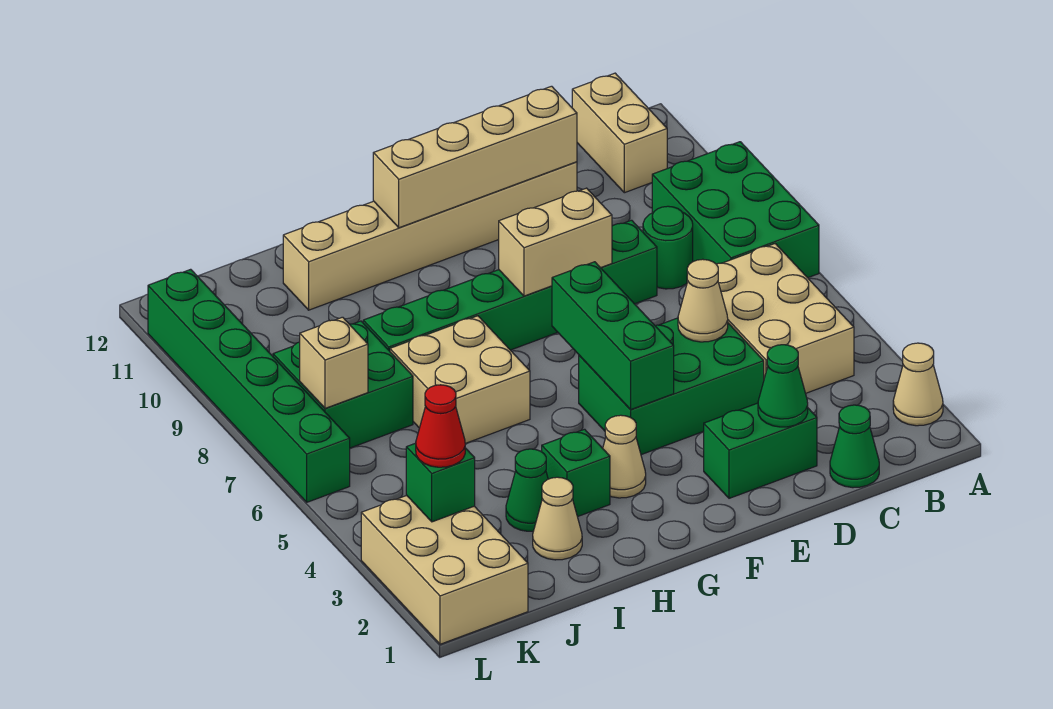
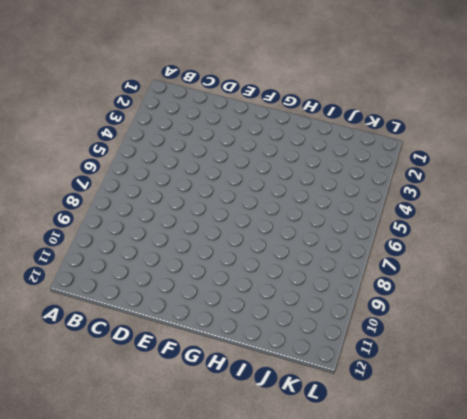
none -> tan cone A2 level 1
none -> green brick A7:B9 level 1
none -> tan brick B4:C6 level 1

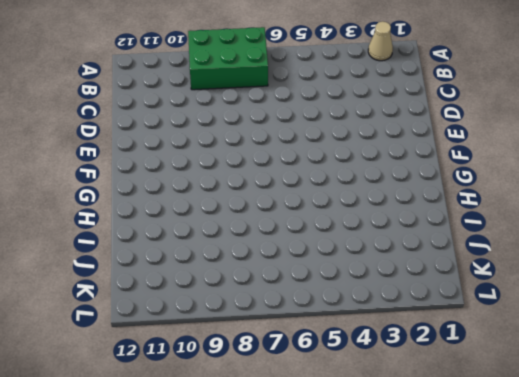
none -> tan brick B4:C6 level 1
none -> tan brick B11:B12 level 1
none -> green cone C1 level 1

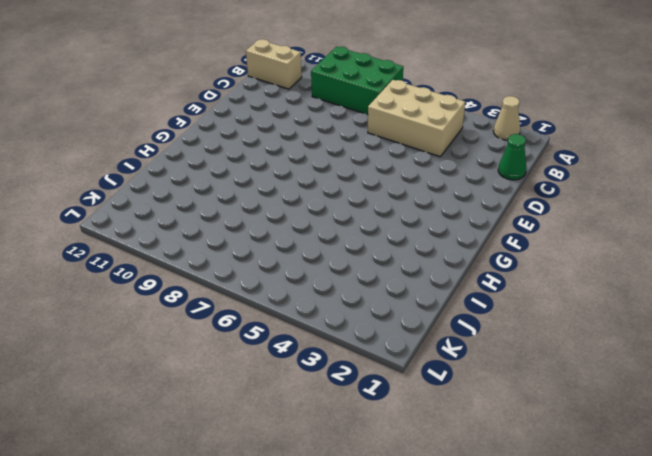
none -> green round brick C8 level 1
none -> green brick D2:E2 level 1
none -> green brick D4:F5 level 1

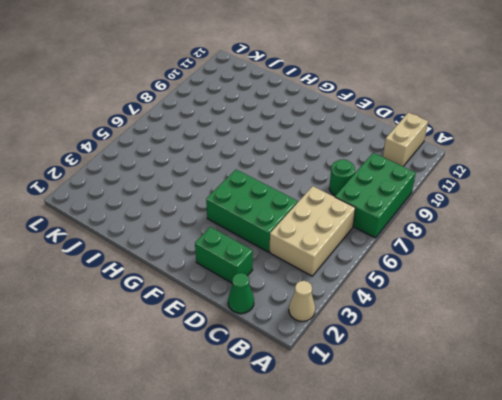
none -> green brick D8:I8 level 1
none -> tan brick D11:I11 level 1
none -> tan cone G3 level 1

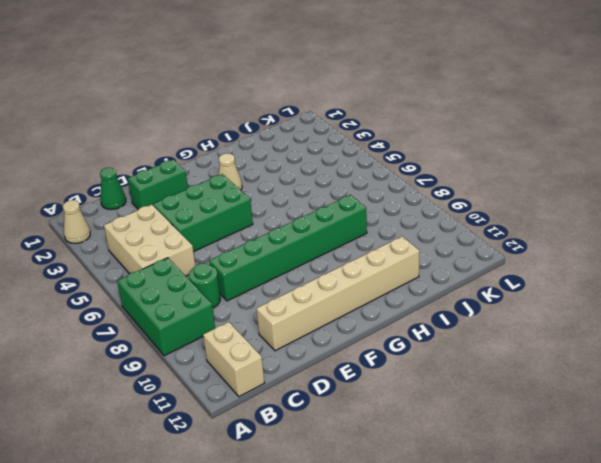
none -> green brick H3 level 1
none -> tan brick H6:I7 level 1
none -> tan cone I2 level 1

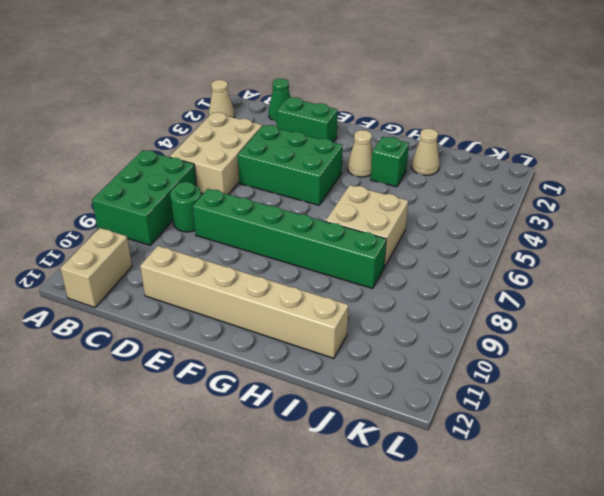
none -> green cone I3 level 1
none -> green brick J7:K8 level 1
none -> tan brick K1:L3 level 1

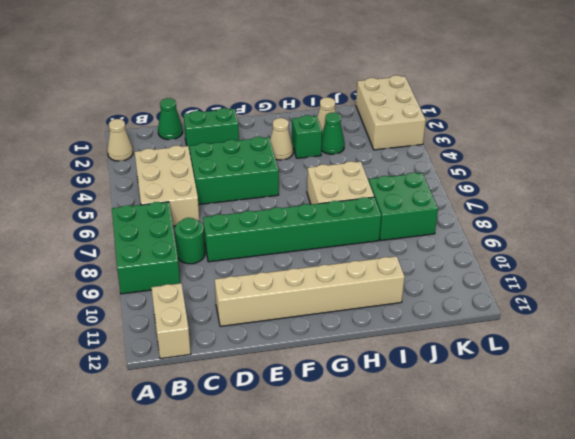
none -> green brick L6:L11 level 1
none -> green cone D2 level 2
none -> tan cone D5 level 2

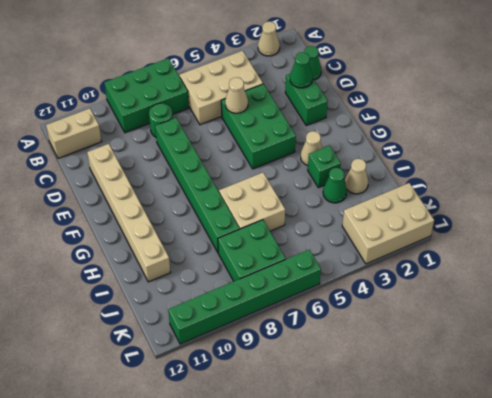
none -> tan brick D11:G11 level 2
none -> tan brick E8:F8 level 2
none -> green brick F4:F6 level 2

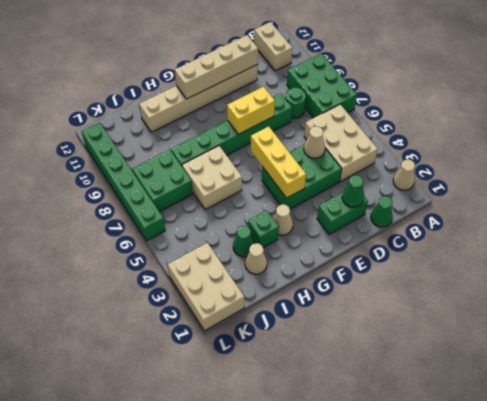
yellow brick E8:F8 level 2 -> tan brick E8:F8 level 2
yellow brick F4:F6 level 2 -> green brick F4:F6 level 2
none -> green brick K3 level 2
none -> tan brick K7 level 2
none -> red cone K3 level 3

